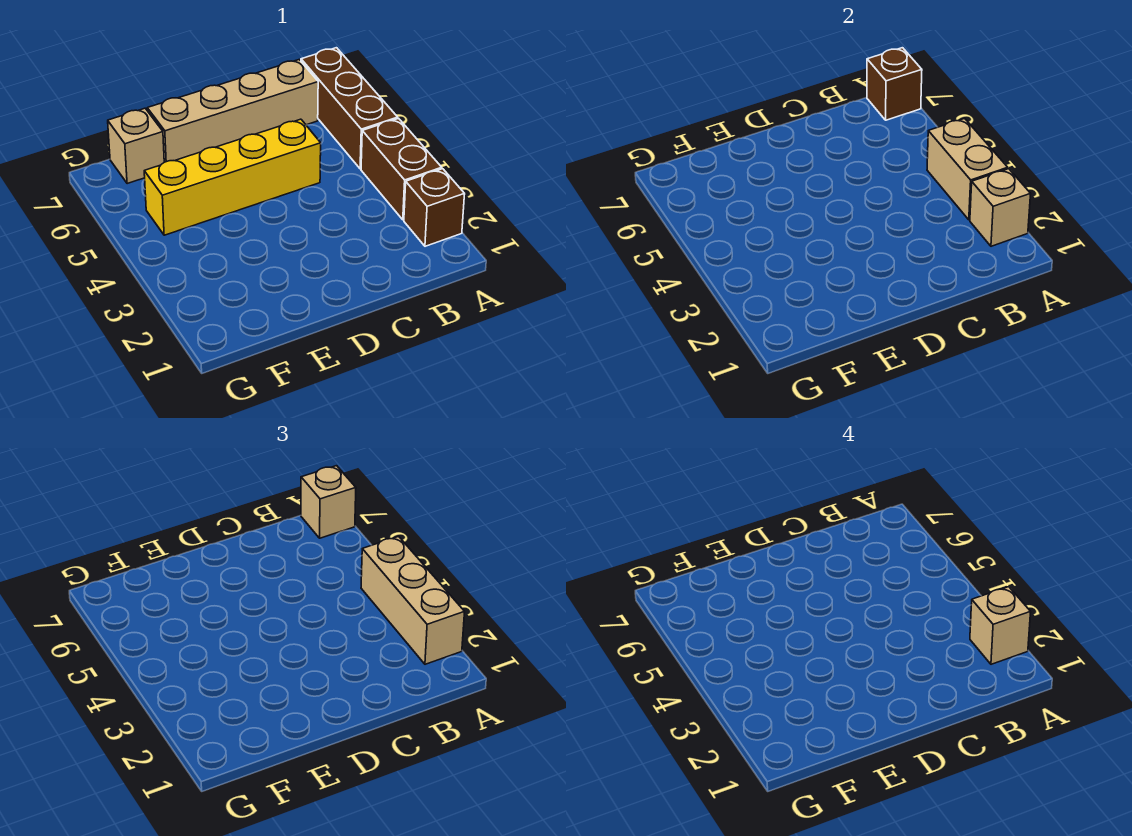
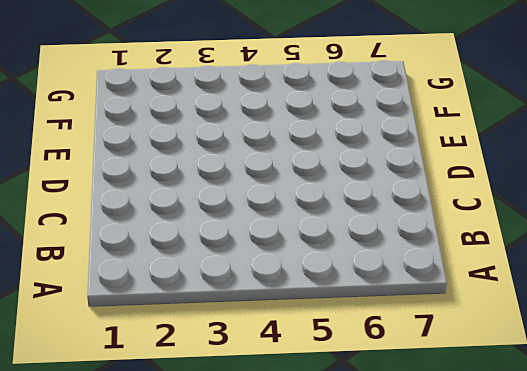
none -> brown brick A2 level 1
none -> brown brick A3:A4 level 1
none -> brown brick A5:A7 level 1

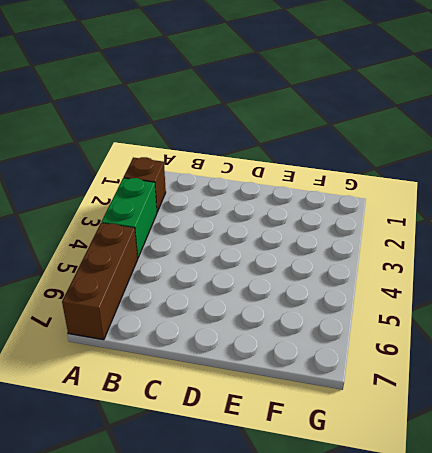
green brick A3:A4 level 1 -> brown brick A3:A4 level 1
none -> tan brick B7:E7 level 1
none -> yellow brick C5:F5 level 1
none -> tan brick F7 level 1

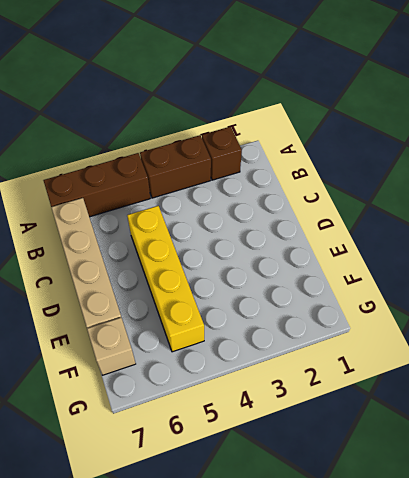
none -> tan brick A2 level 2
none -> tan brick A3:A4 level 2
none -> brown brick A7 level 2

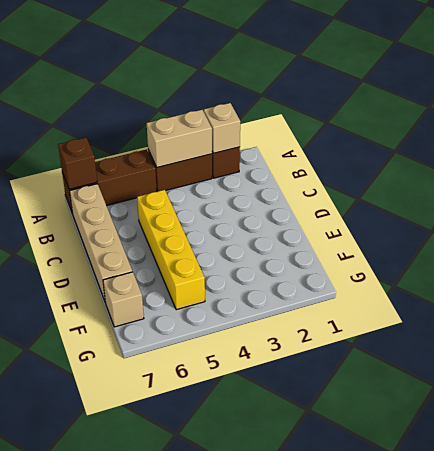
none -> tan brick A2:A4 level 3
none -> tan brick A7 level 3
none -> tan brick A2 level 4

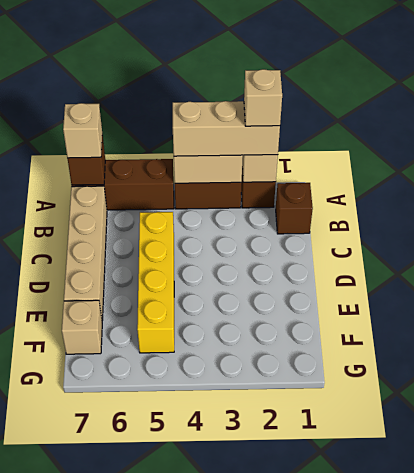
brown brick B1 level 1 -> none

